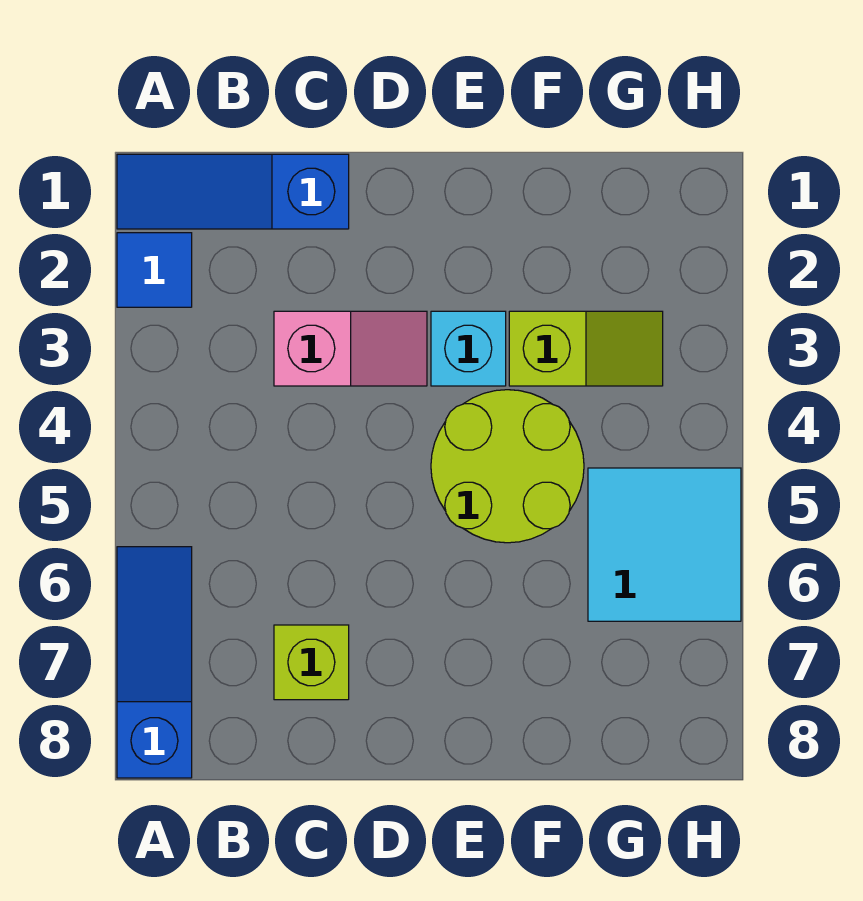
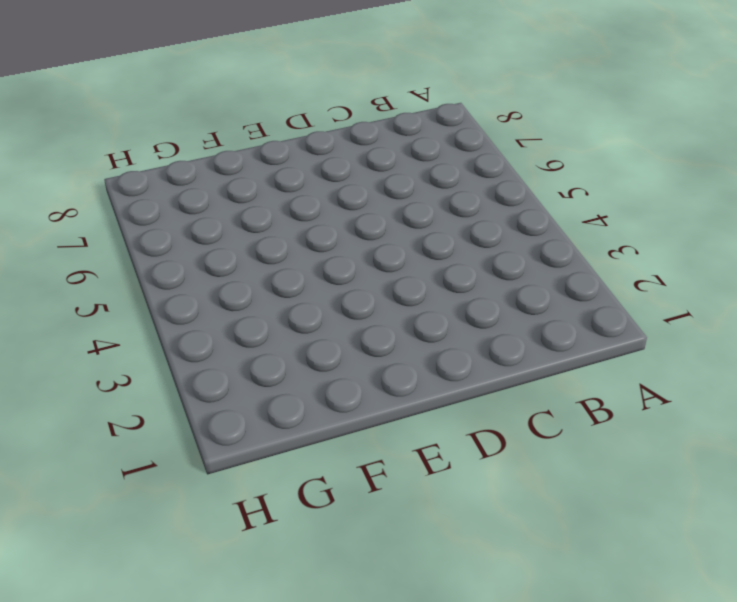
none -> blue slope A1:C1 level 1 top C
none -> blue tile A2 level 1

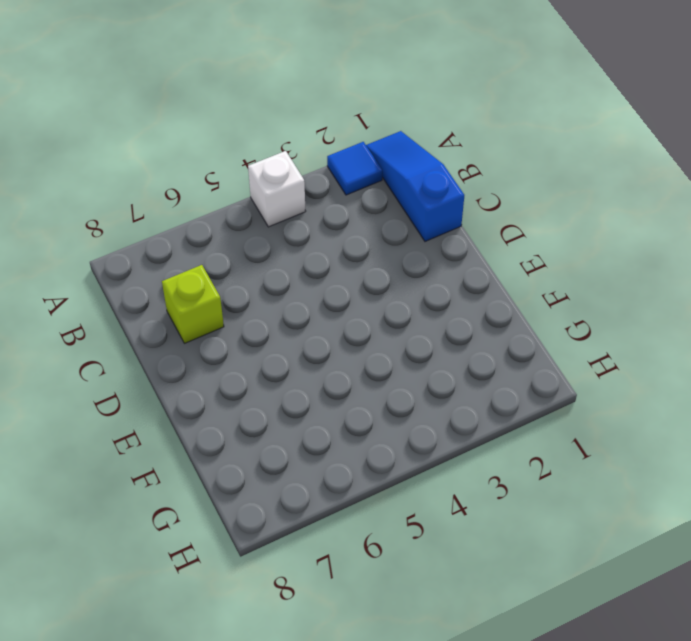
white brick A4 level 1 -> none
none -> blue slope A6:A8 level 1 top 8
none -> pink slope C3:D3 level 1 top C

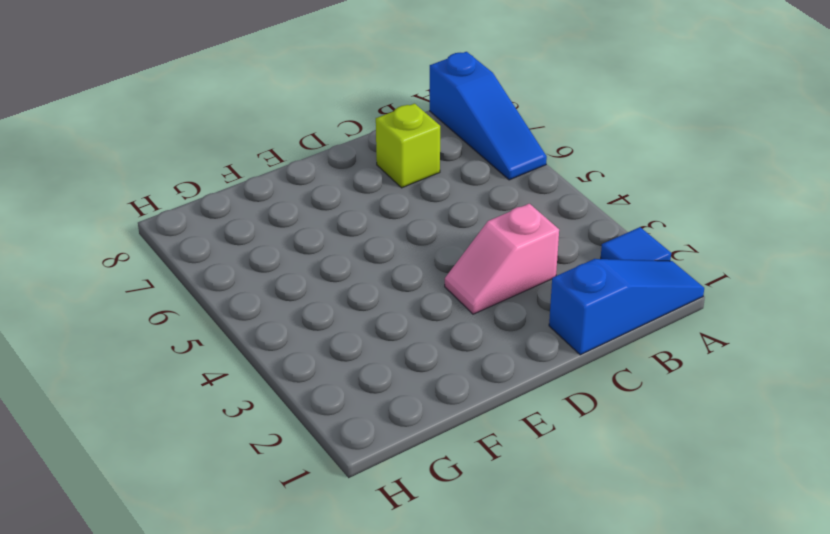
none -> cyan brick E3 level 1
none -> lime round brick E4:F5 level 1

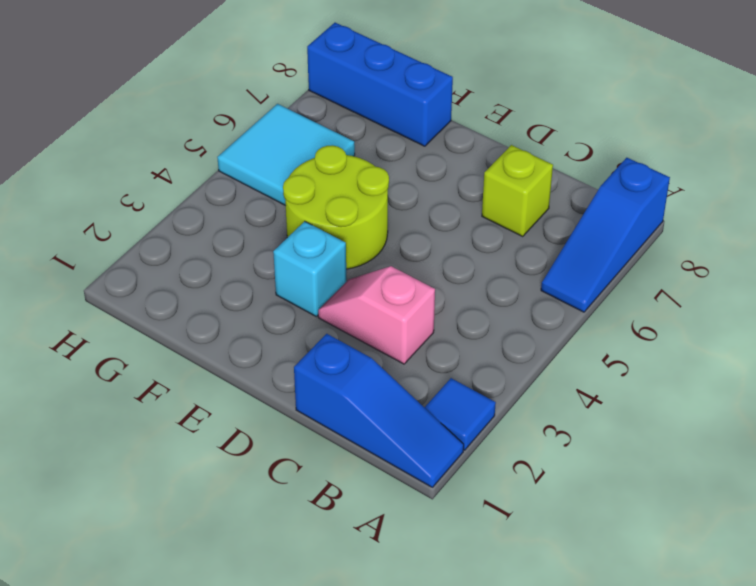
blue brick F8:H8 level 1 -> none
none -> lime slope F3:G3 level 1 top F

